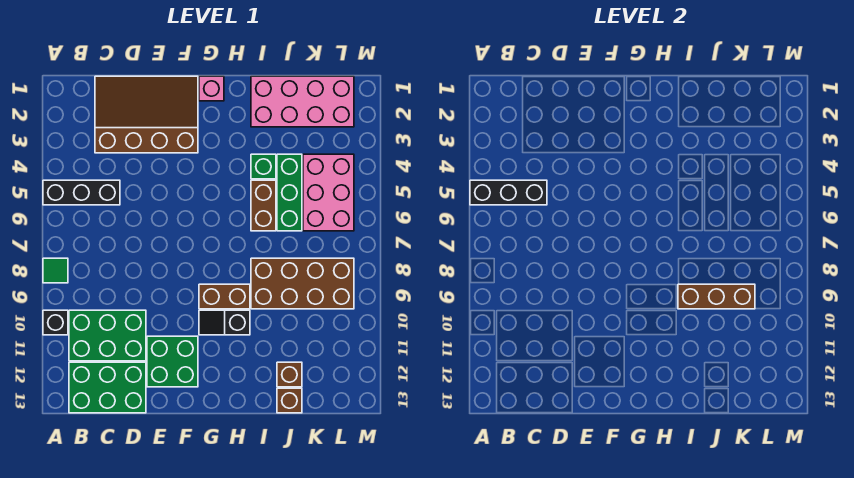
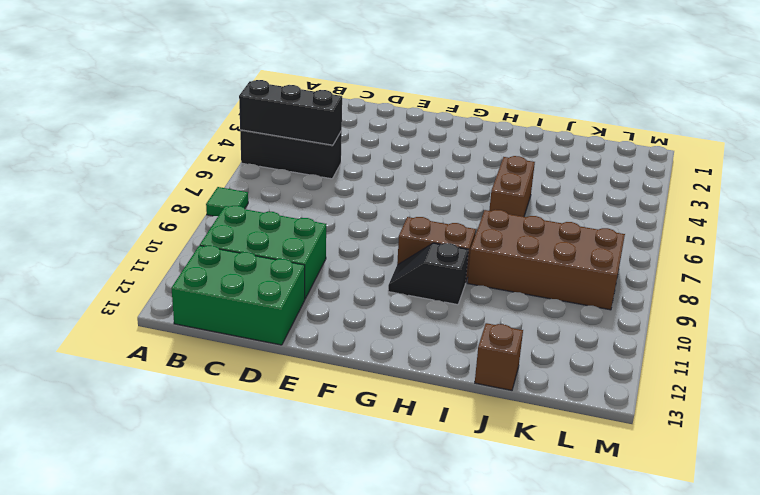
none -> black brick A10 level 1
none -> brown slope C1:F3 level 1 top 3
none -> green brick E11:F12 level 1

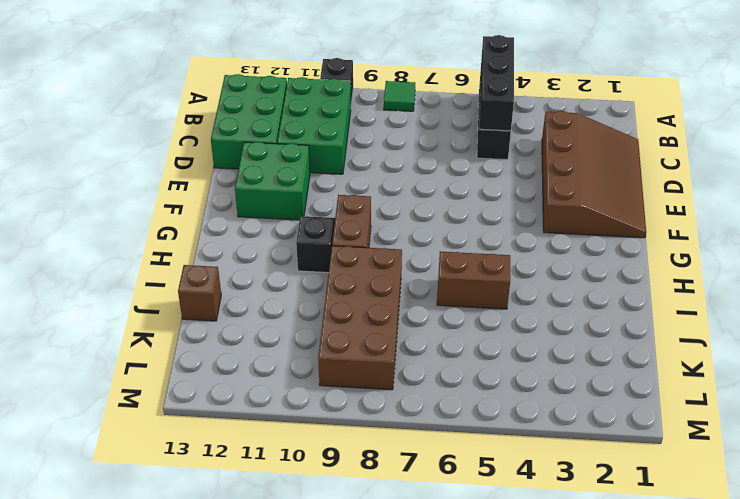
none -> pink brick G1 level 1
none -> pink brick I1:L2 level 1
none -> green brick I4 level 1

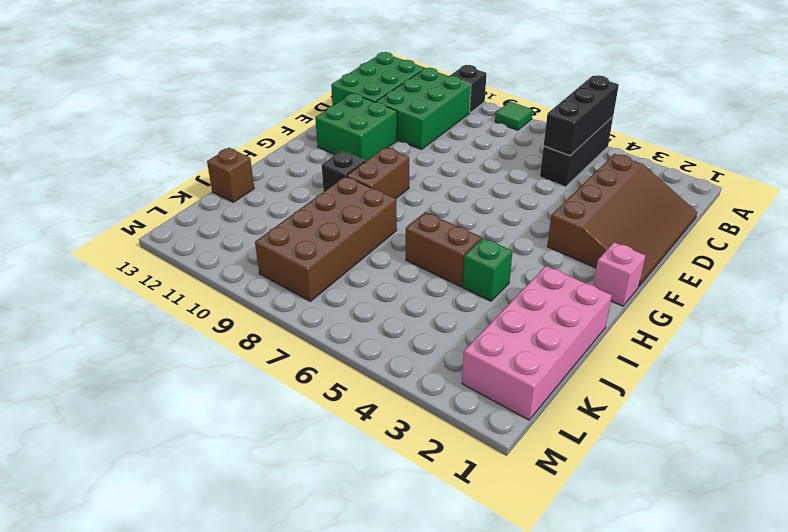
none -> green brick J4:J6 level 1
none -> brown brick J12 level 1
none -> pink brick K4:L6 level 1

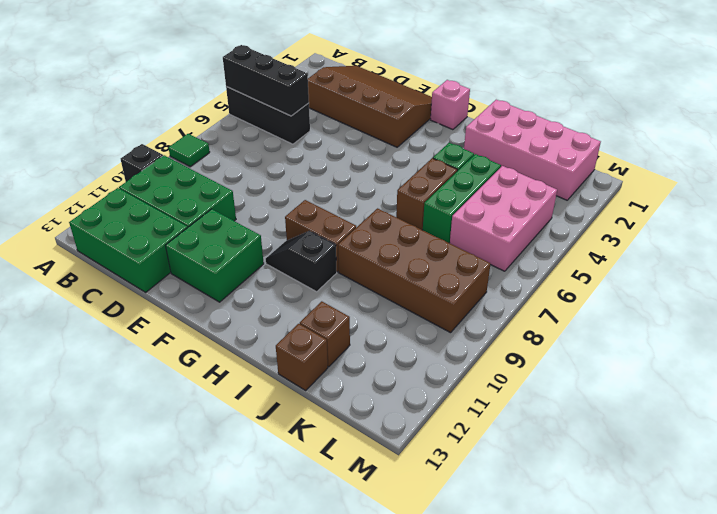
none -> brown brick I9:K9 level 2

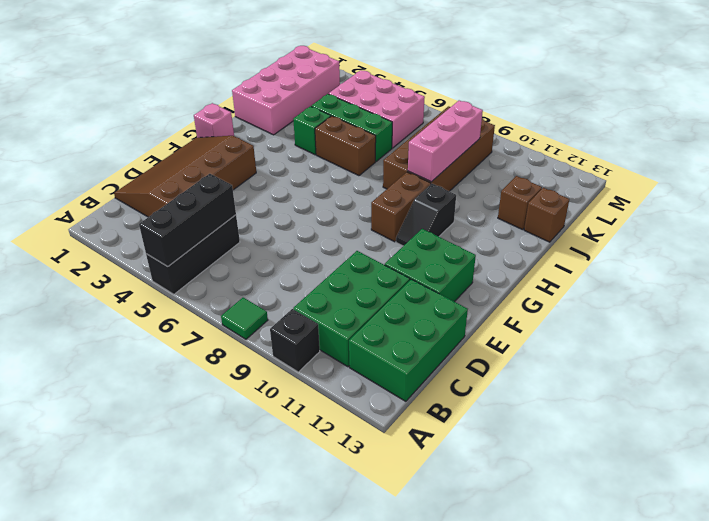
pink brick I9:K9 level 2 -> brown brick I9:K9 level 2

